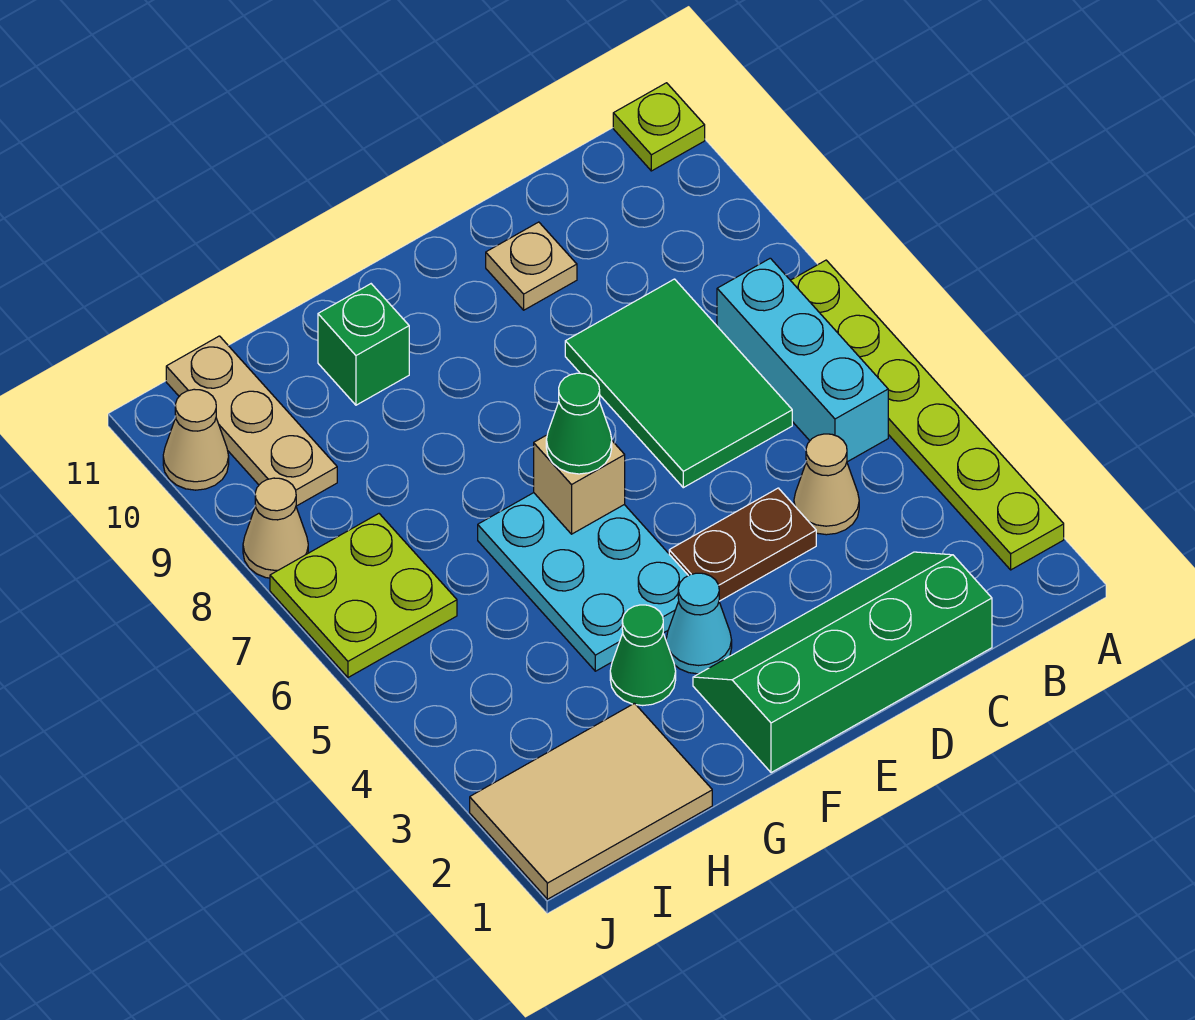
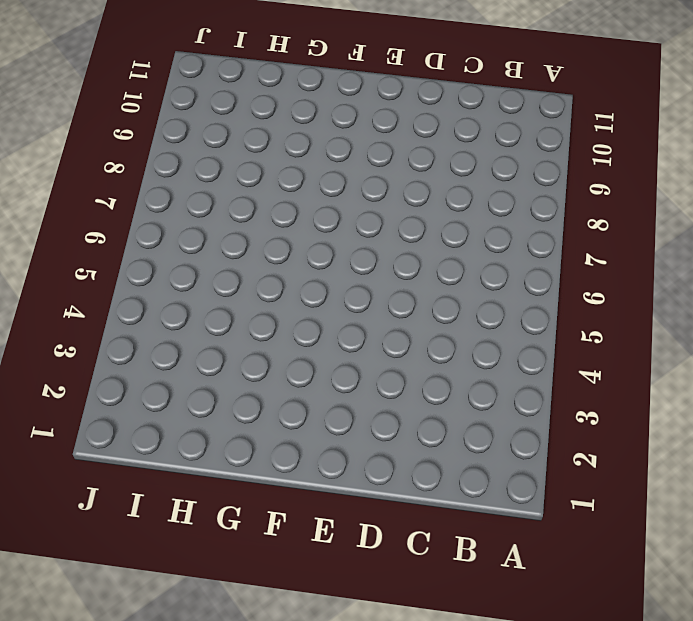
none -> lime plate A2:A7 level 1
none -> lime plate A11 level 1
none -> cyan brick B5:B7 level 1

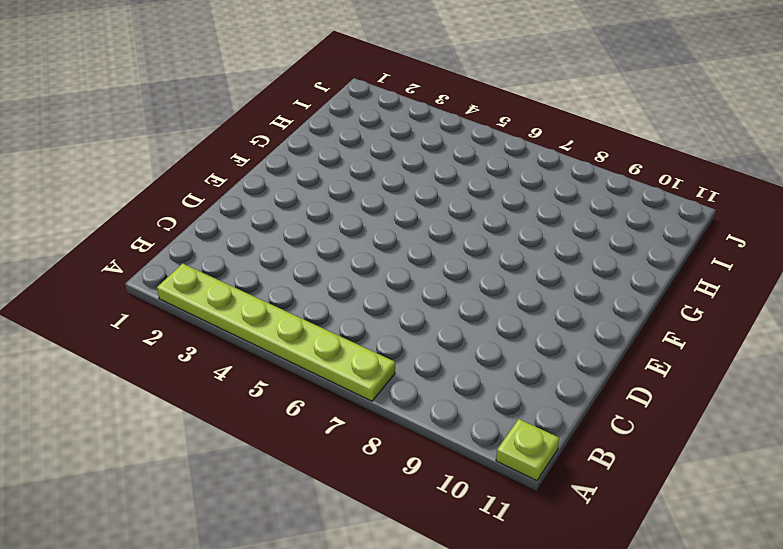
none -> cyan brick B5:B7 level 1
none -> green slope C1:F2 level 1 top 1
none -> tan cone C4 level 1

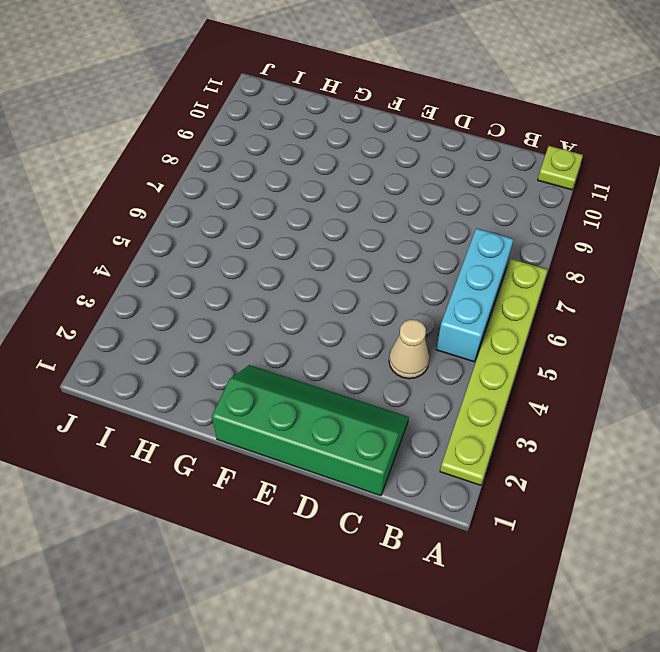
none -> green tile C6:D8 level 1
none -> brown plate D4:E4 level 1
none -> tan plate D10 level 1

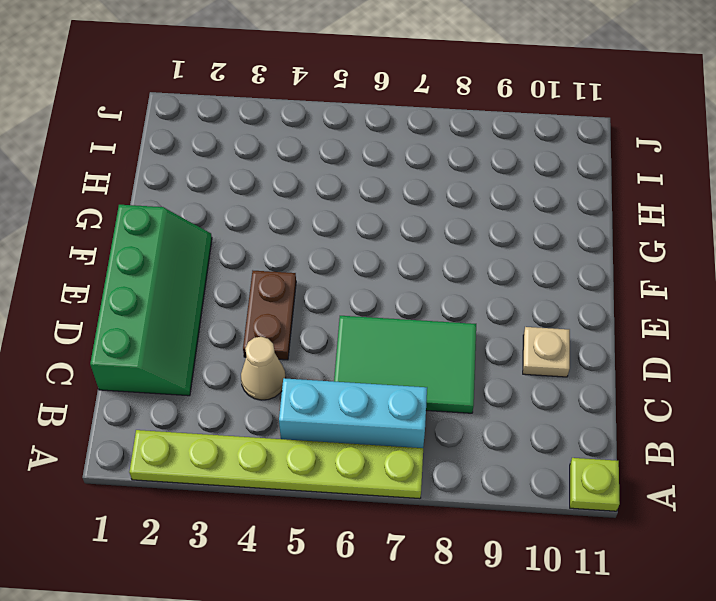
none -> cyan cone F3 level 1
none -> cyan plate F4:G6 level 1
none -> green cone G3 level 1

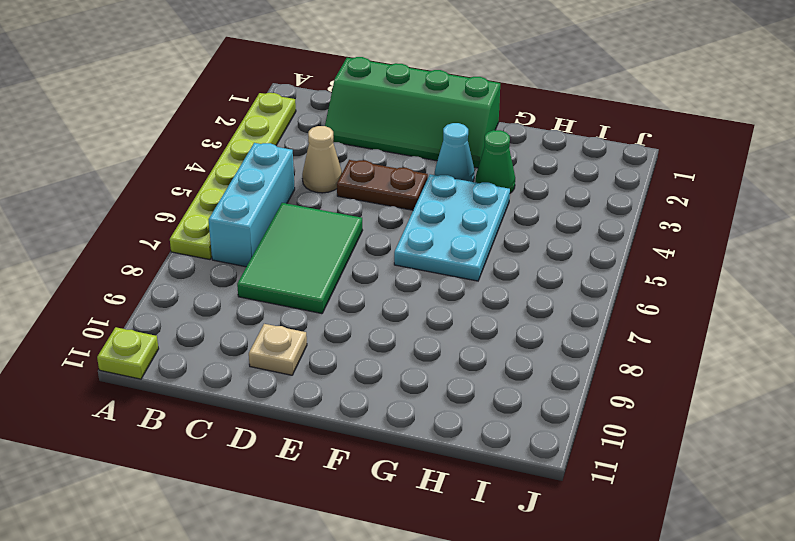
none -> green brick G10 level 1
none -> tan tile H1:J2 level 1
none -> lime plate I6:J7 level 1

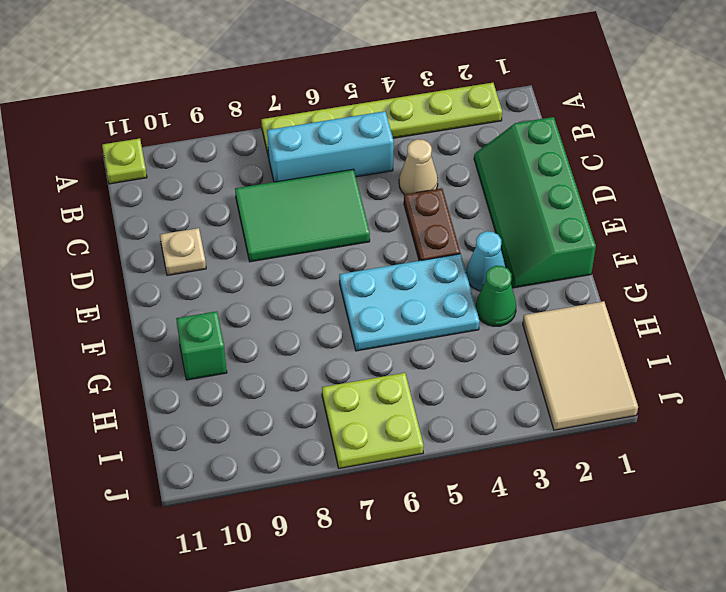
none -> tan plate I9:I11 level 1
none -> tan cone J8 level 1
none -> tan cone J10 level 1

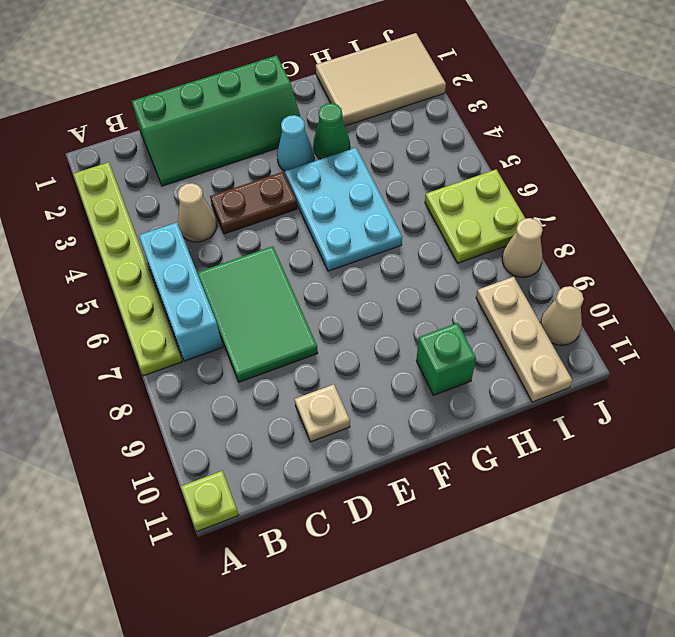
none -> tan brick F6 level 2
none -> green cone F6 level 3

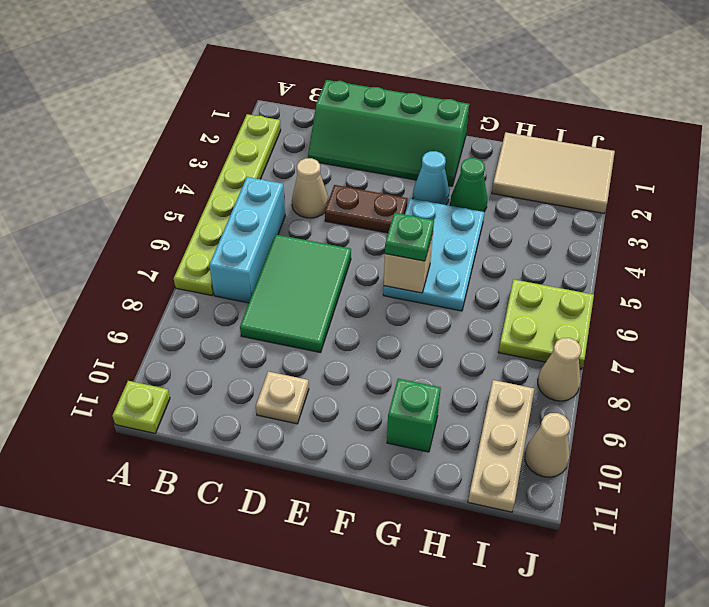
green plate F6 level 3 -> green cone F6 level 3

